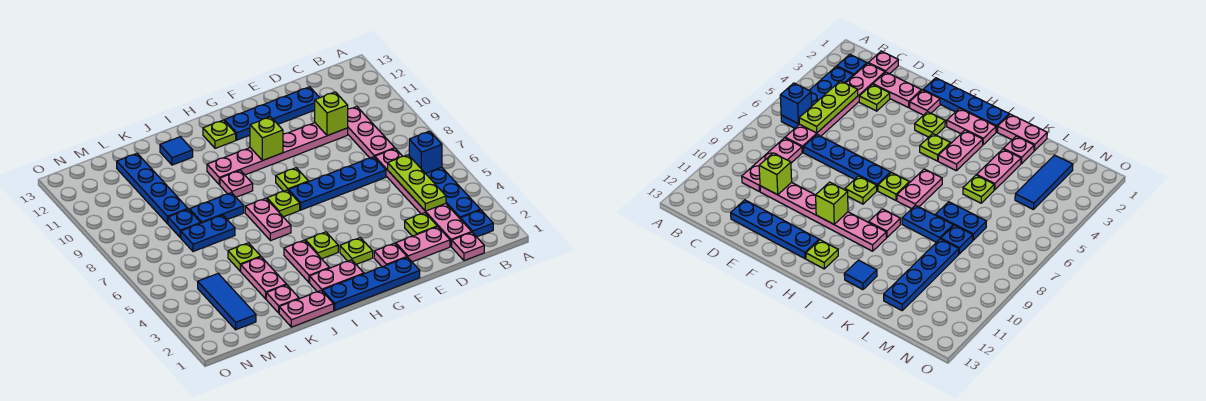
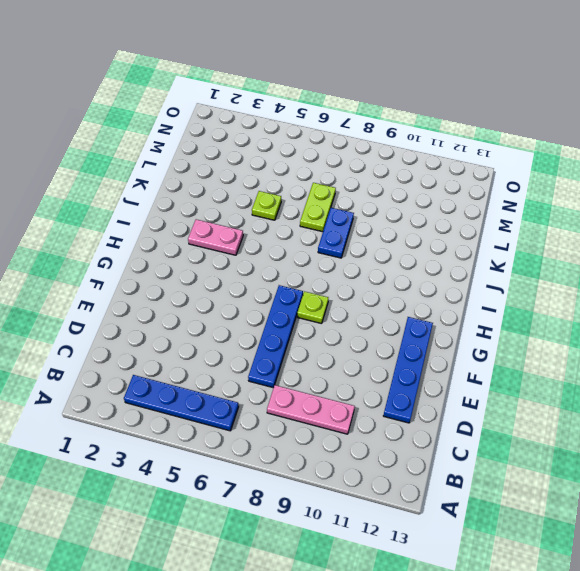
lime plate K7:L7 level 1 -> blue plate K7:L7 level 1
none -> blue plate B2 level 1
none -> pink plate C1 level 1
none -> pink plate C2:C7 level 1
none -> pink plate D2:E2 level 1

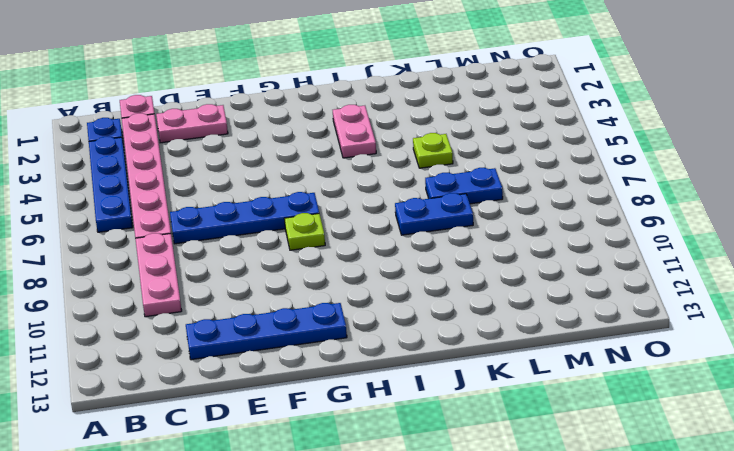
none -> lime plate D3 level 1
none -> pink plate D10:I10 level 1
none -> blue plate F1:I1 level 1
none -> pink plate F2 level 1

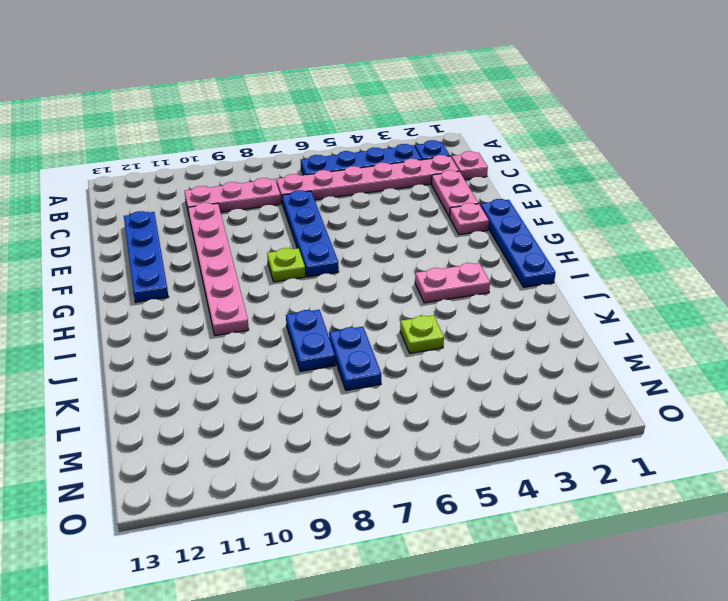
none -> lime plate D3 level 1
none -> lime plate G3 level 1
none -> pink plate H2:I2 level 1
none -> lime plate H4 level 1

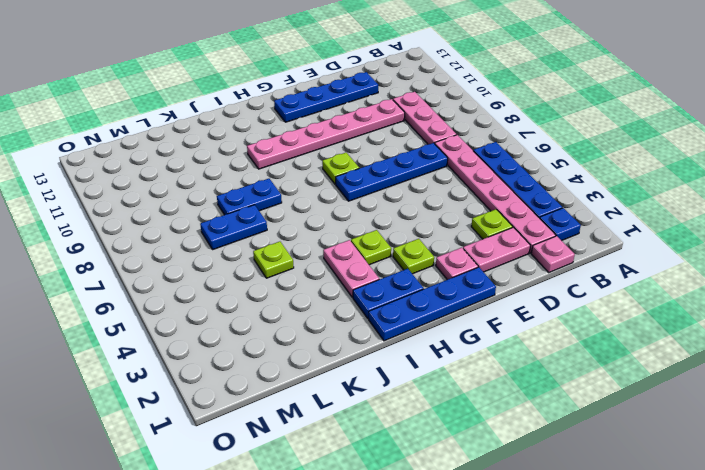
blue plate H2:I2 level 1 -> pink plate H2:I2 level 1
none -> lime plate H7 level 1
none -> lime plate H12 level 1
none -> pink plate I6:I7 level 1
none -> pink plate I9 level 1

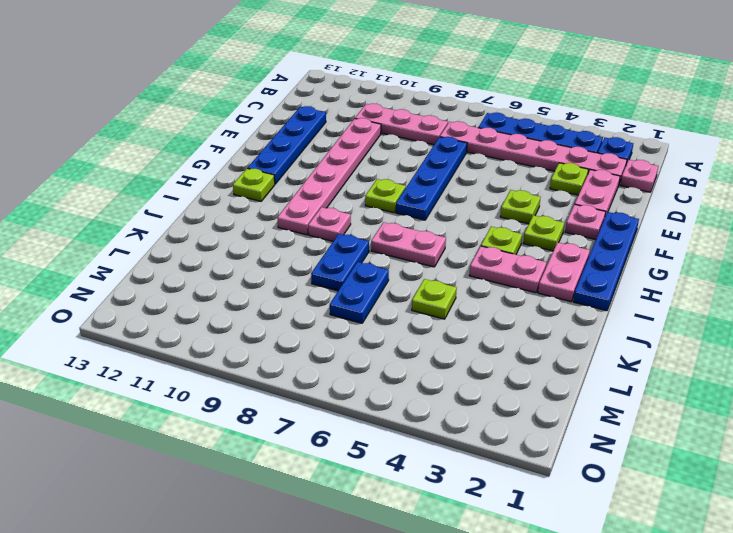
lime plate F4 level 1 -> lime plate H7 level 1
none -> pink plate J1:K1 level 1
none -> blue tile J12 level 1
none -> pink plate K2 level 1
none -> pink plate K3:K4 level 1

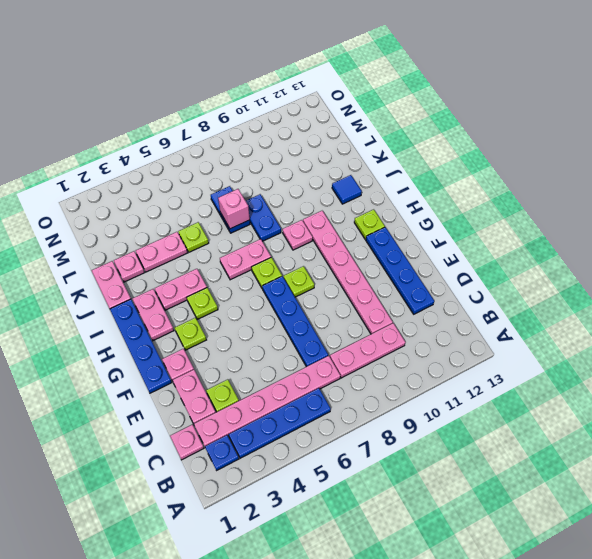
pink brick K7 level 2 -> none
none -> blue plate L8 level 1
none -> blue plate L9:L12 level 1
none -> blue tile M2:M4 level 1
none -> blue brick B6 level 2

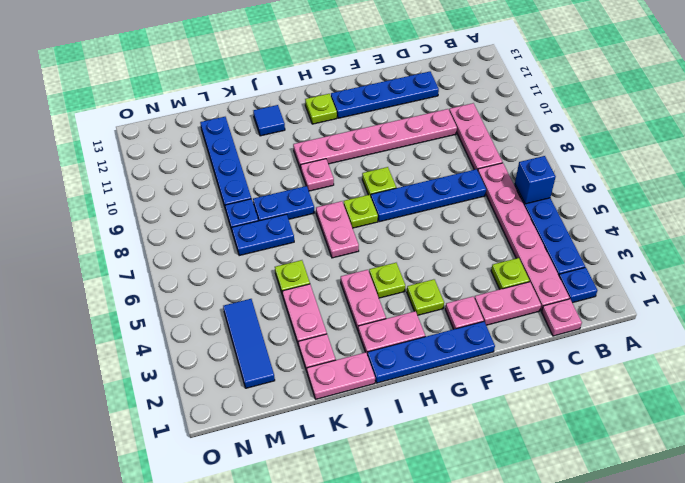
none -> lime plate C4:C6 level 2
none -> lime brick D10 level 2
none -> lime brick G10 level 2

